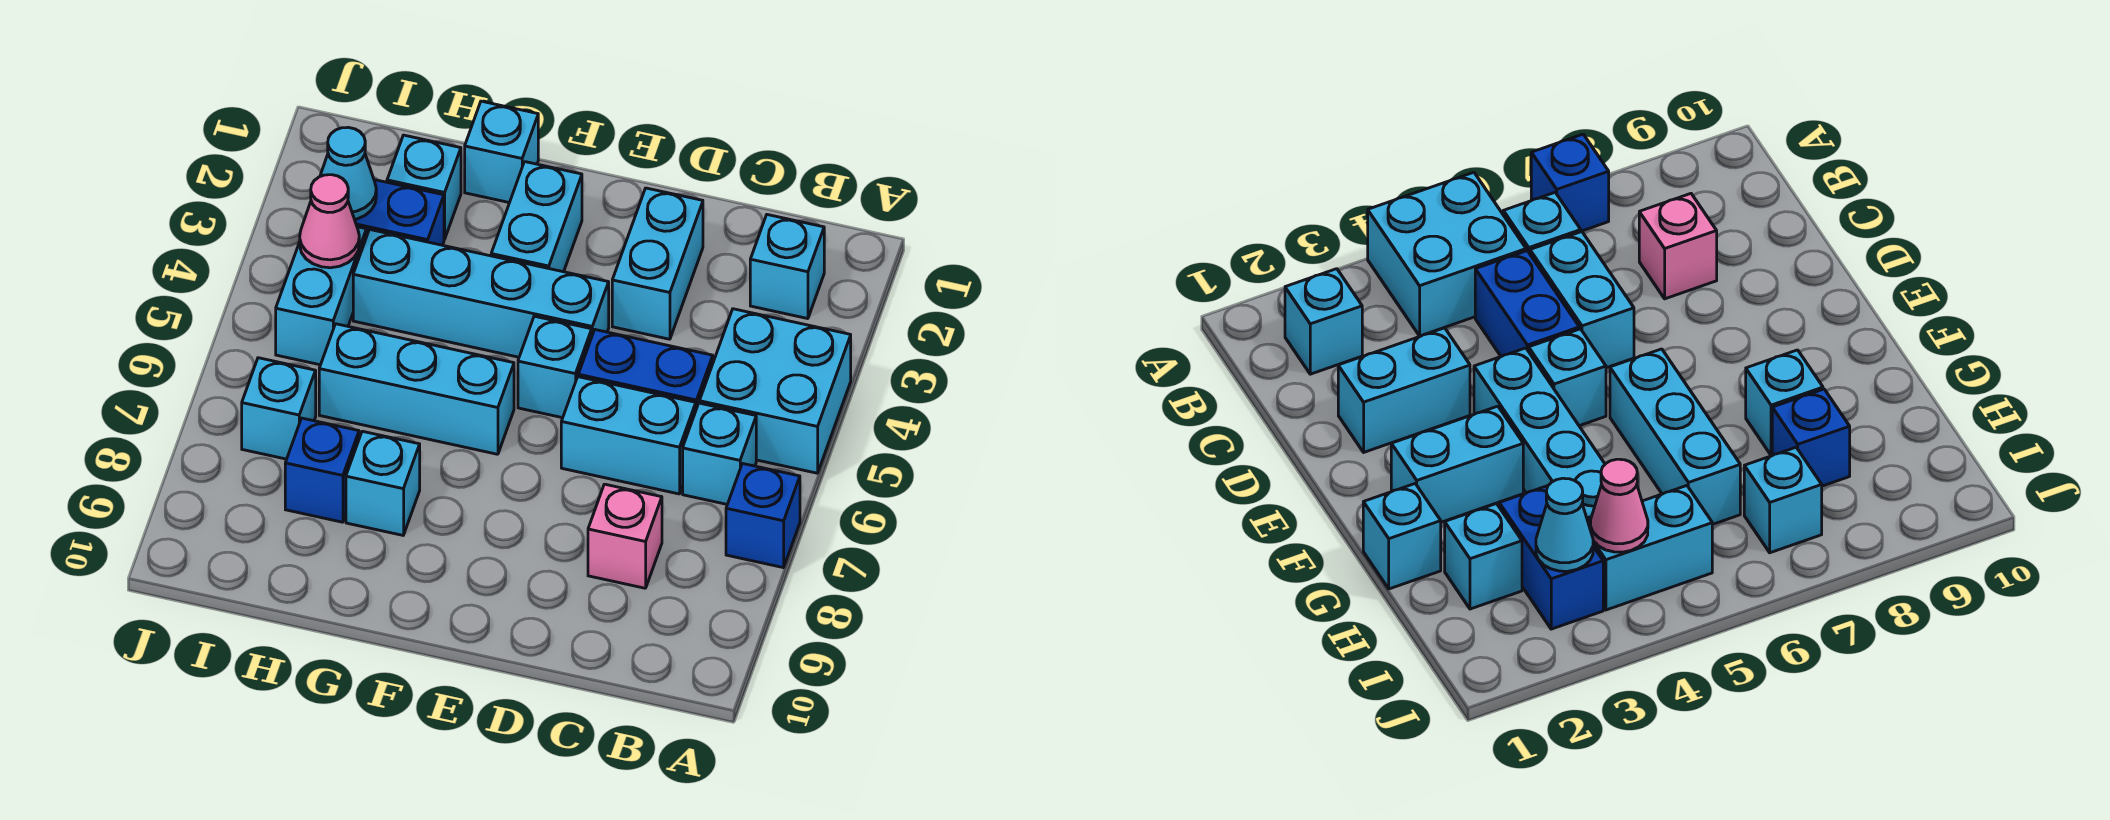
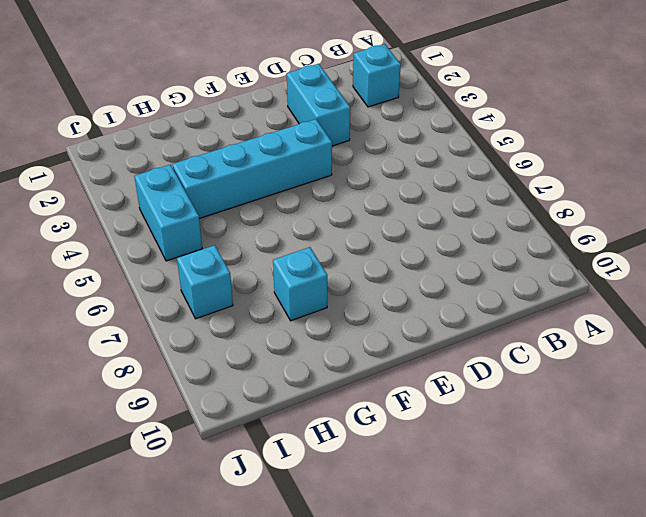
none -> cyan brick A4:B5 level 1
none -> blue brick A7 level 1
none -> cyan brick B6 level 1

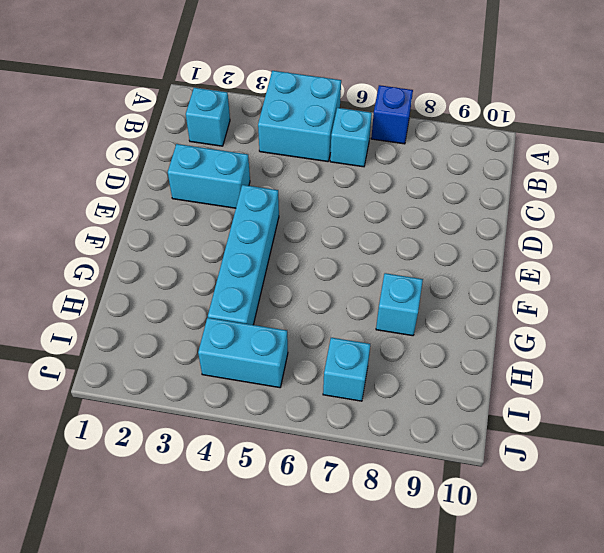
none -> blue brick C5:D5 level 1
none -> cyan brick C6:D6 level 1
none -> pink brick C8 level 1

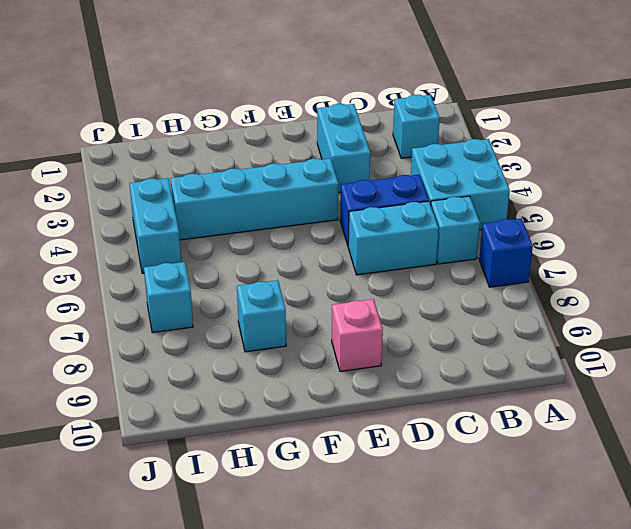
pink brick E9 level 1 -> pink brick C8 level 1
none -> cyan brick E5 level 1
none -> cyan brick F2:F3 level 1
none -> cyan brick F6:H6 level 1

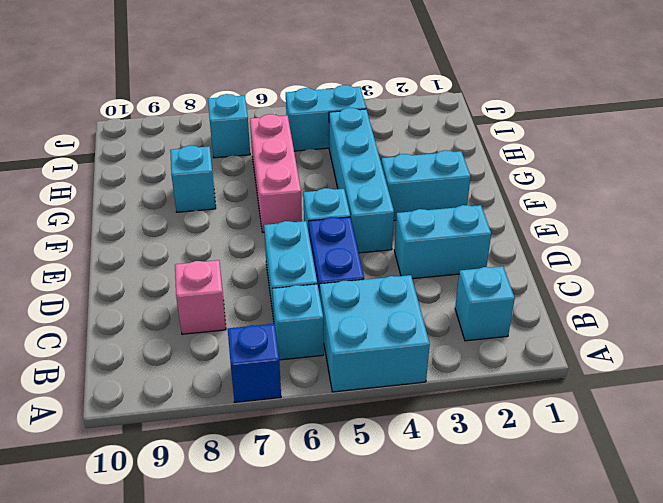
pink brick F6:H6 level 1 -> cyan brick F6:H6 level 1
none -> cyan brick G1 level 1
none -> cyan brick H2 level 1
none -> blue brick H3:I3 level 1

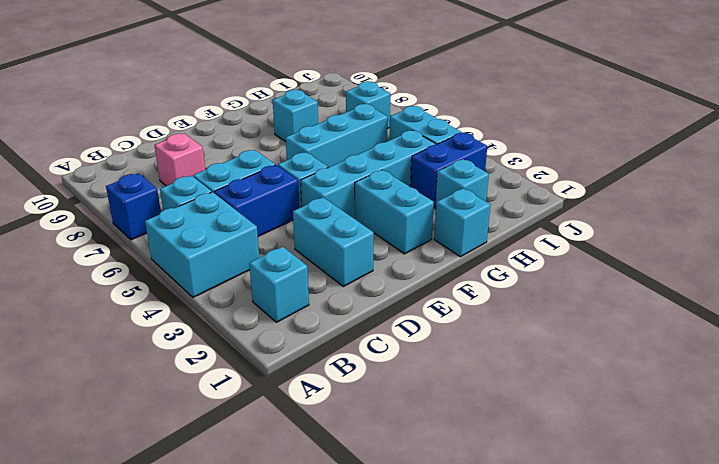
none -> blue brick H8 level 1
none -> cyan cone I3 level 2
none -> pink cone I4 level 2

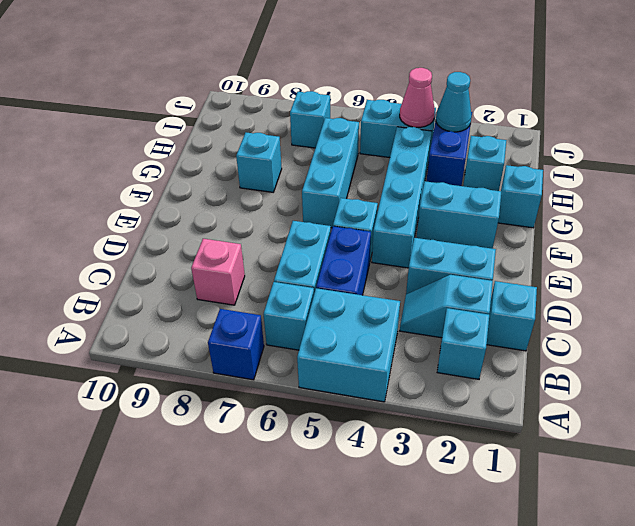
cyan brick C1 level 1 -> none
cyan slope C2:C3 level 1 top 2 -> none
none -> blue brick H8 level 1

